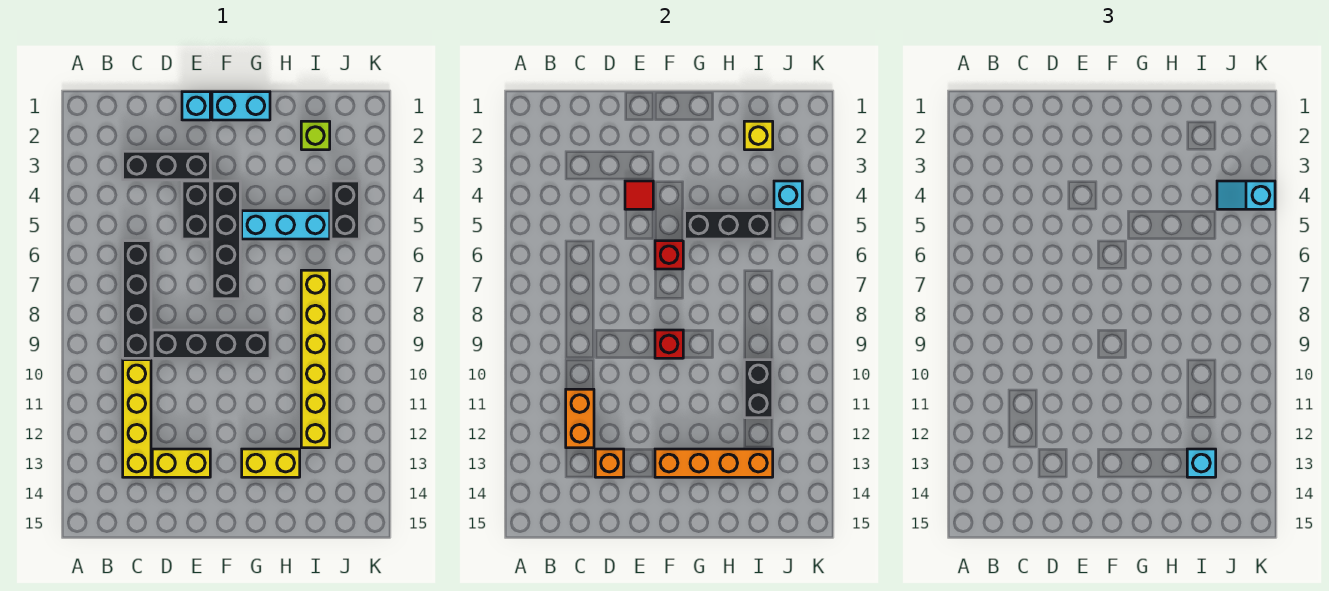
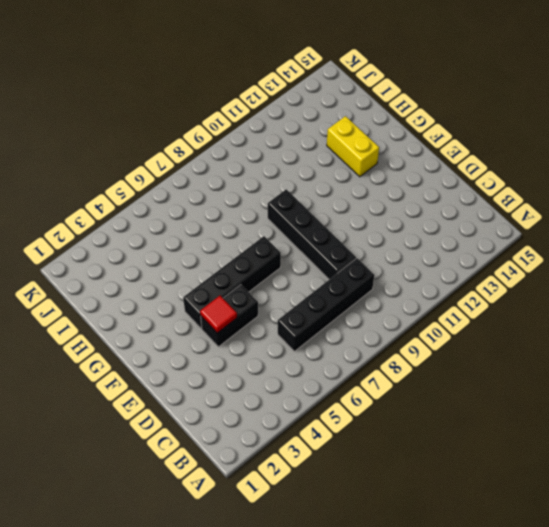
none -> black brick C3:E3 level 1
none -> yellow brick C10:C13 level 1
none -> yellow brick D13:E13 level 1

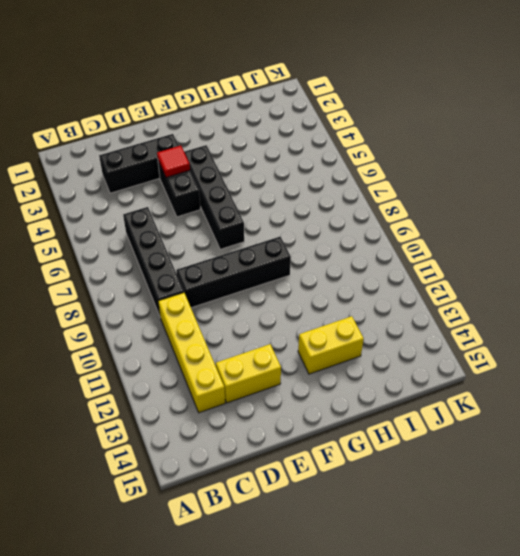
none -> cyan brick E1 level 1
none -> cyan brick F1:G1 level 1
none -> cyan brick G5:I5 level 1

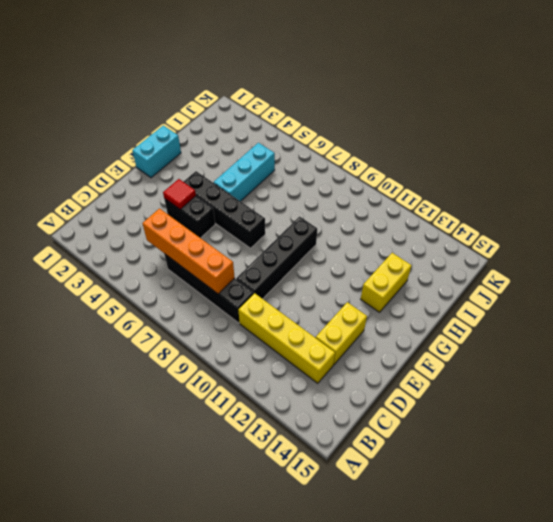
orange brick C5:C8 level 2 -> orange brick F13:I13 level 2
none -> black brick C3:E3 level 1
none -> cyan brick E1 level 1
none -> lime brick I2 level 1

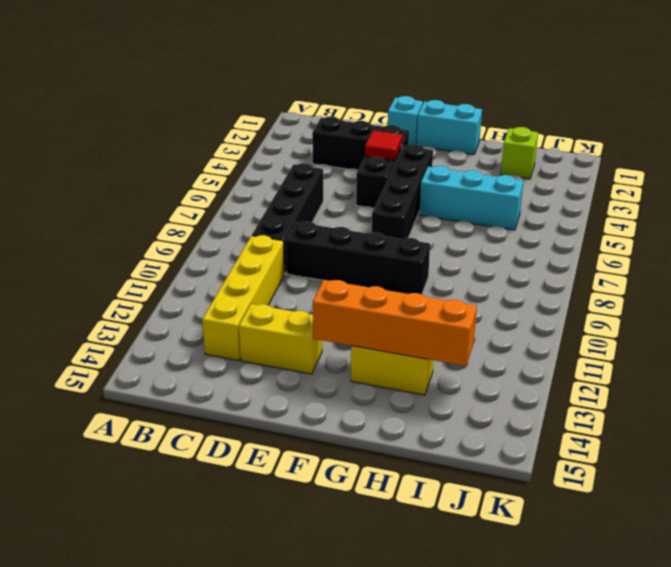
none -> yellow brick I7:I12 level 1
none -> black brick J4:J5 level 1
none -> orange brick C11:C12 level 2

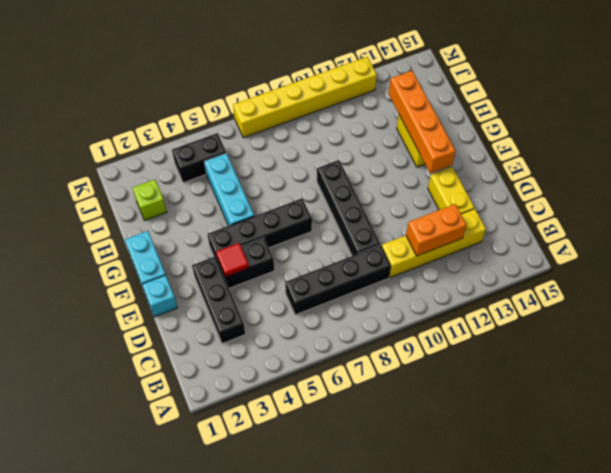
yellow brick K7:K12 level 1 -> yellow brick I7:I12 level 1
none -> orange brick D13 level 2
none -> red brick F6 level 2
none -> red brick F9 level 2

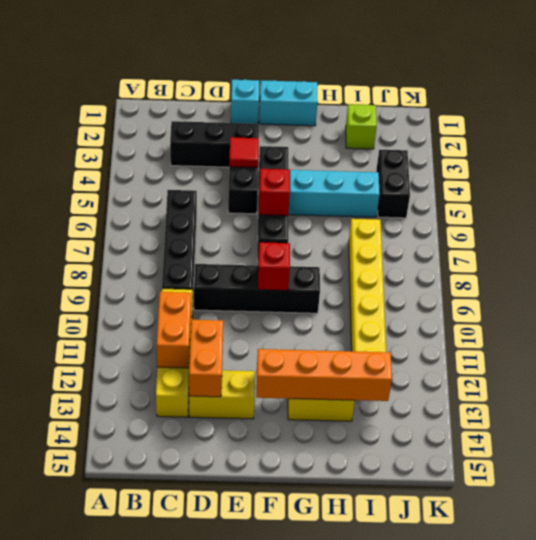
orange brick D12:D13 level 2 -> orange brick D13 level 2
none -> black brick G5:I5 level 2
none -> yellow brick I2 level 2
none -> black brick I10:I11 level 2

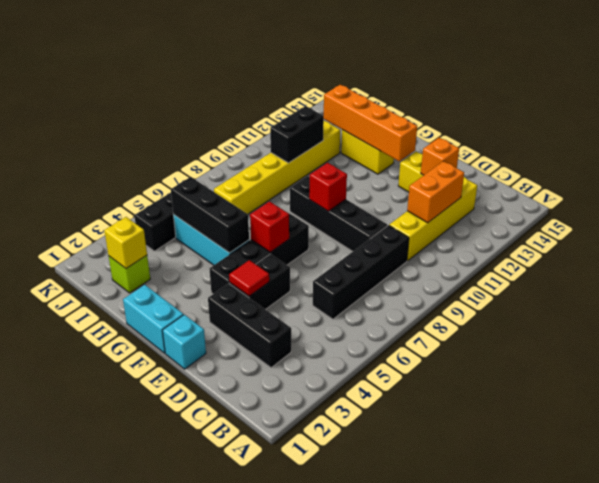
none -> cyan brick J4 level 2
none -> cyan brick I13 level 3
none -> cyan slope J4:K4 level 3 top K

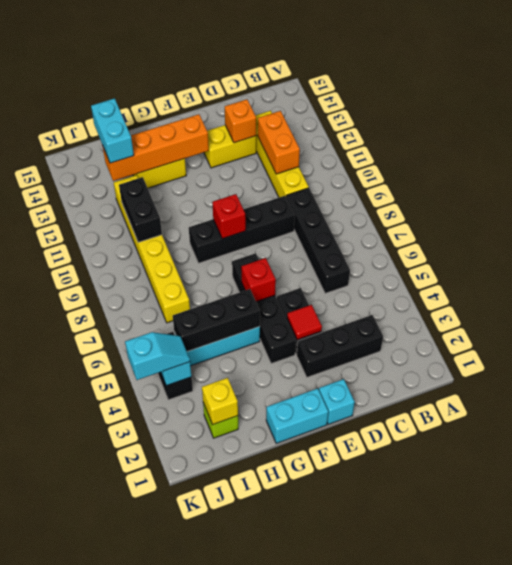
cyan brick I13:I14 level 3 -> cyan brick I13 level 3

